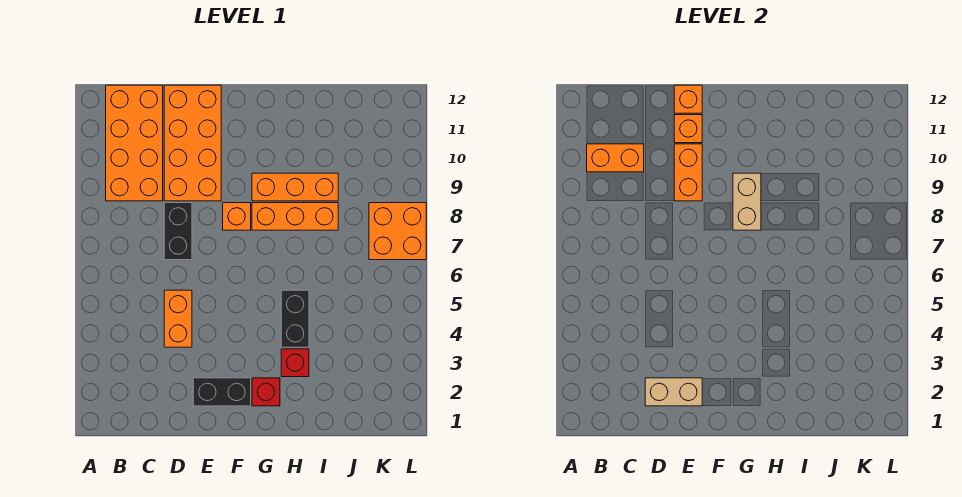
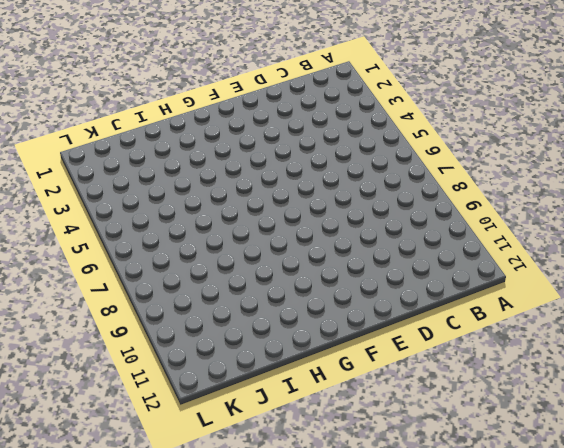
none -> orange brick B9:C12 level 1
none -> orange brick D4:D5 level 1
none -> black brick D7:D8 level 1

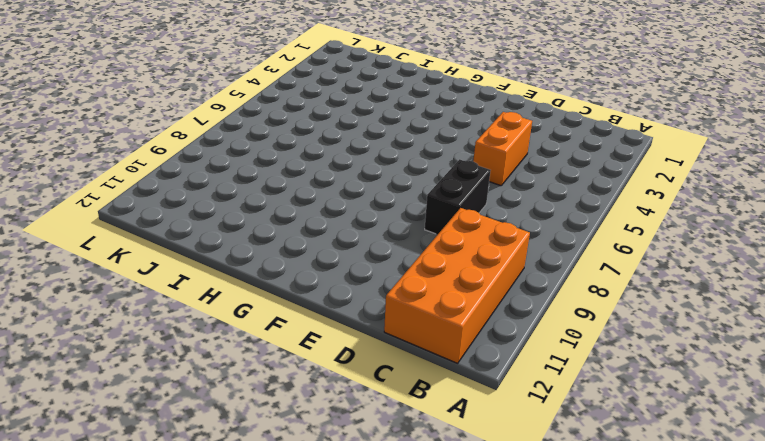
none -> orange brick D9:E12 level 1
none -> black brick E2:F2 level 1
none -> orange brick F8 level 1

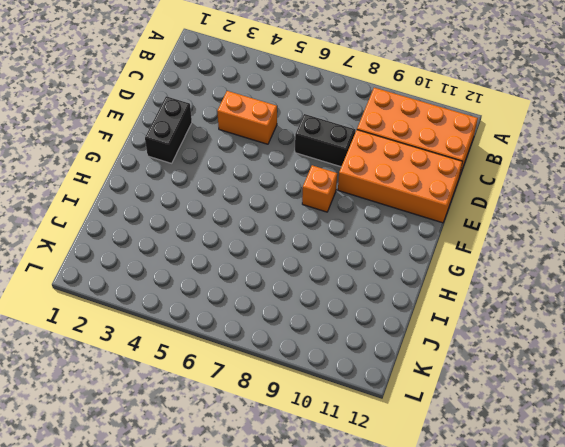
none -> red brick G2 level 1
none -> orange brick G8:I8 level 1
none -> orange brick G9:I9 level 1

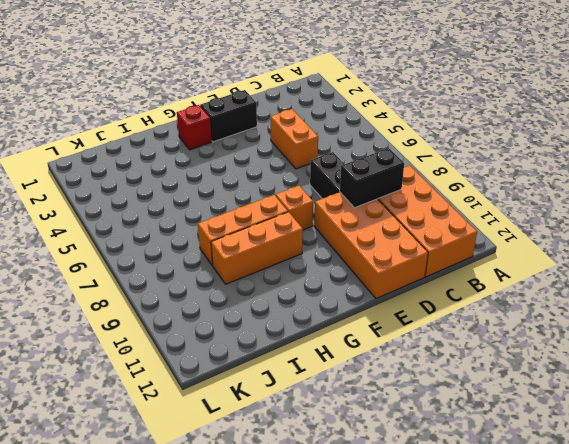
black brick C9:D9 level 2 -> black brick H4:H5 level 1
none -> red brick H3 level 1
none -> orange brick K7:L8 level 1
none -> orange brick B10:C10 level 2

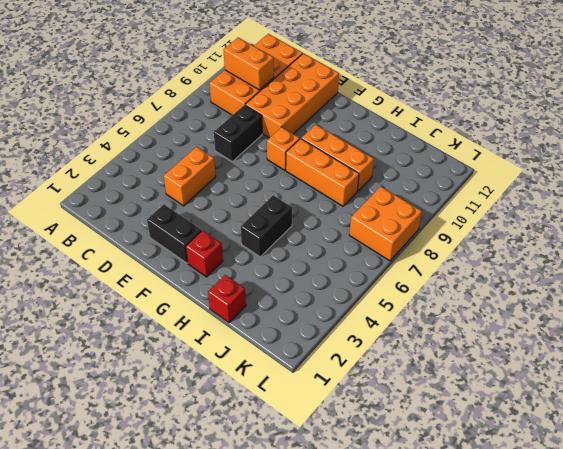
red brick I1 level 1 -> red brick H3 level 1
none -> tan brick D2:E2 level 2
none -> orange brick E9:E10 level 2
none -> orange brick E11 level 2

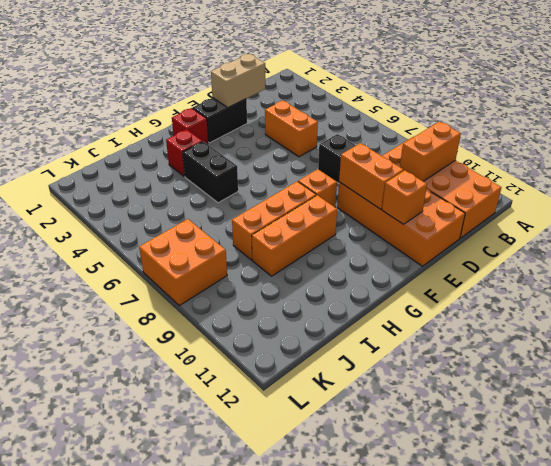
none -> orange brick E12 level 2
none -> tan brick G8:G9 level 2

